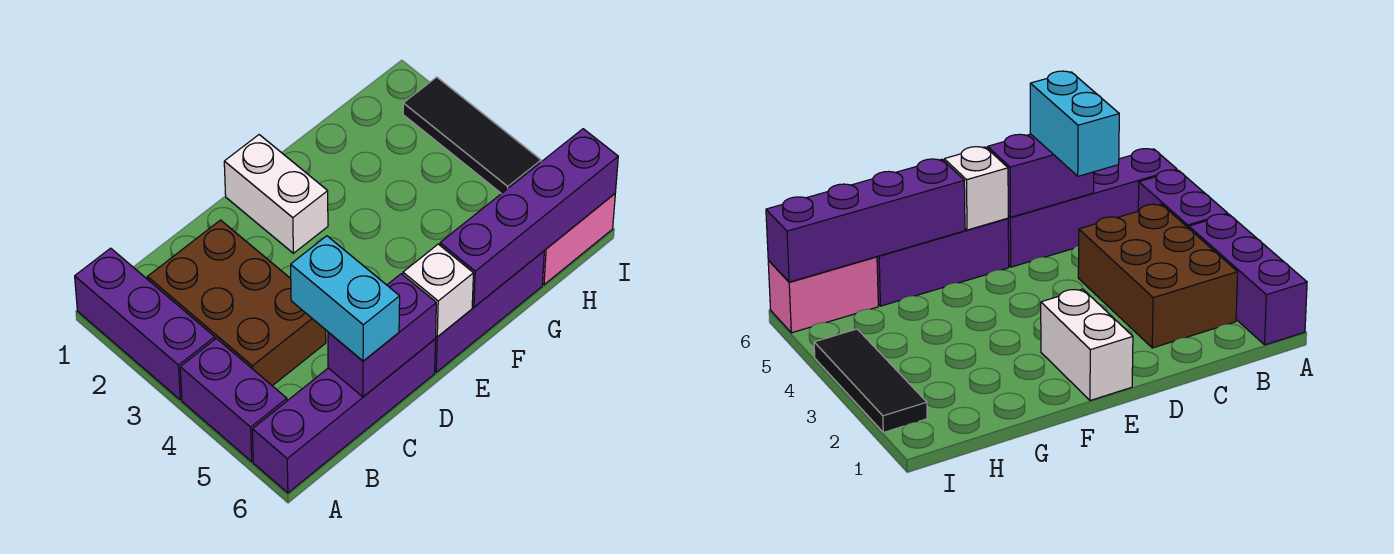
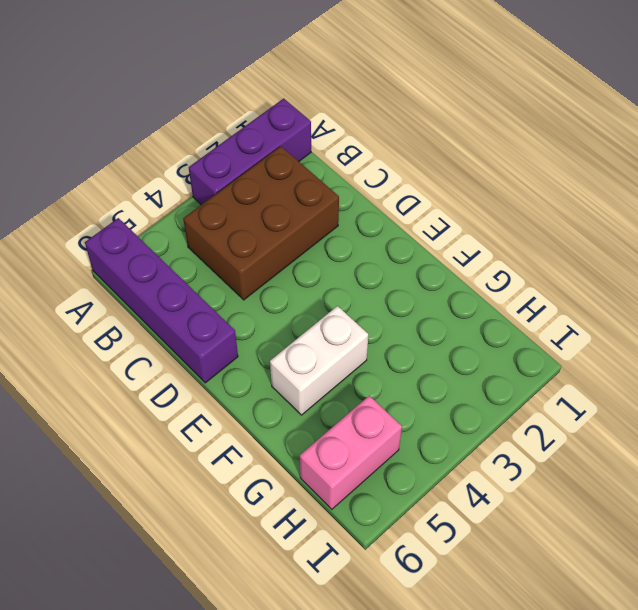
white brick F4:F5 level 1 -> white brick E1:E2 level 1
pink brick H5:H6 level 1 -> pink brick H6:I6 level 1
none -> purple brick A4:A5 level 1
none -> purple brick E6:G6 level 1
none -> black tile I2:I4 level 1

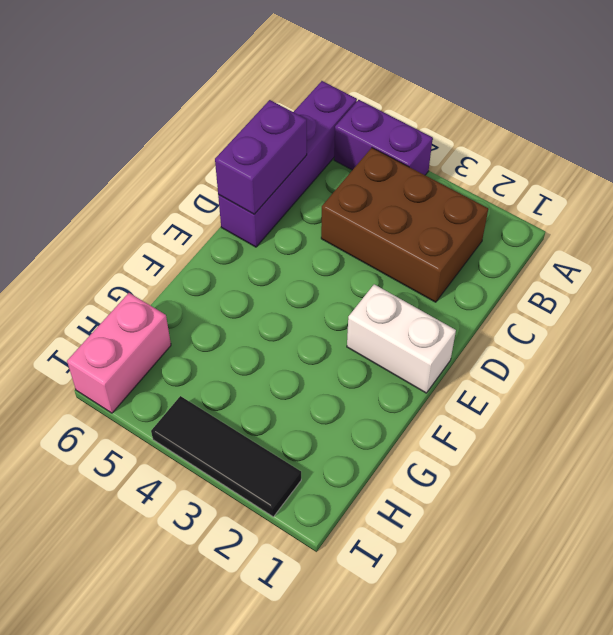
none -> purple brick A1:A3 level 1
none -> purple brick E6:G6 level 1
none -> white brick E6 level 2

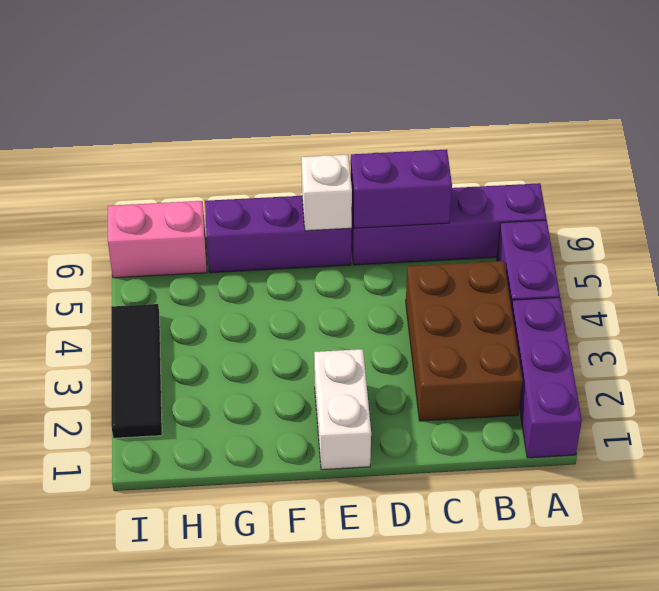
none -> purple brick F6:I6 level 2
none -> cyan brick C5:C6 level 3

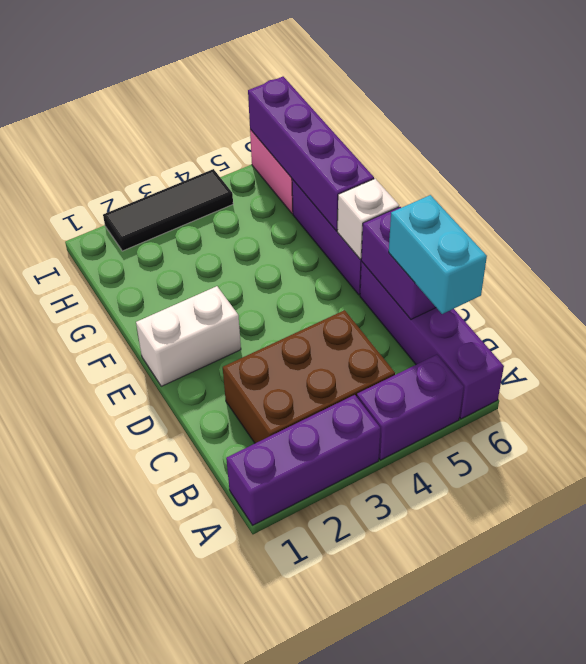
cyan brick B6:C6 level 3 -> cyan brick C5:C6 level 3

